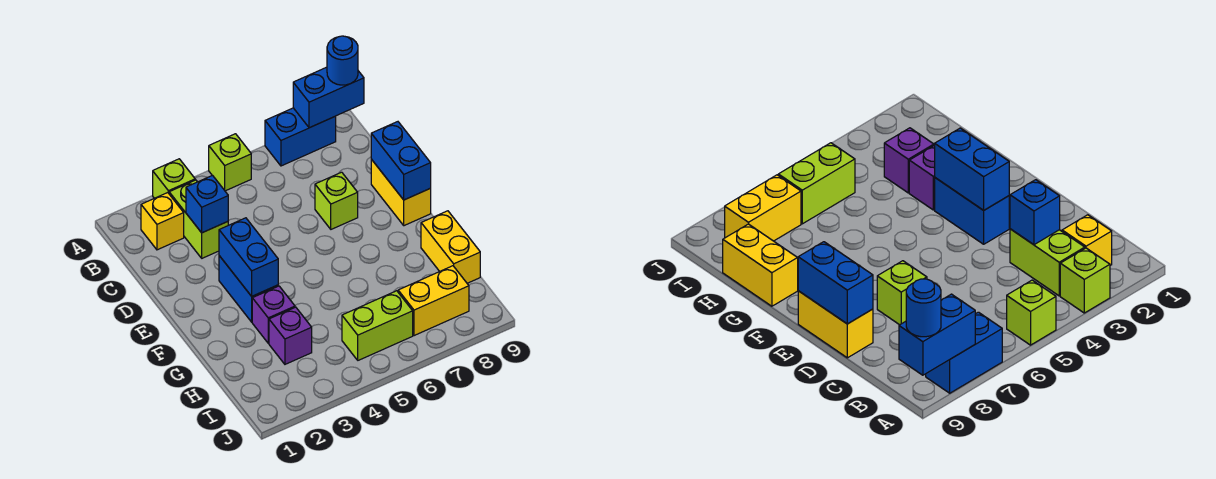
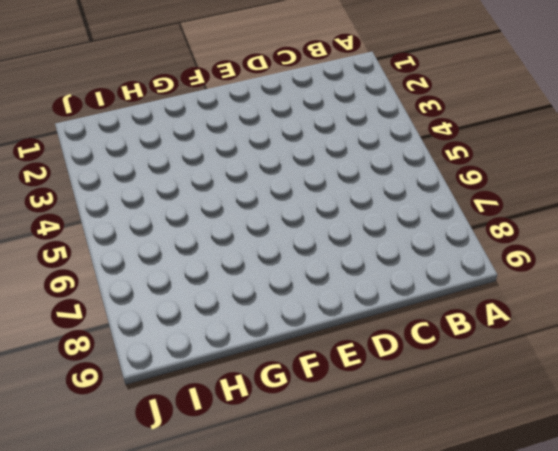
none -> lime brick A3 level 1
none -> lime brick A5 level 1
none -> blue brick A7:A8 level 1

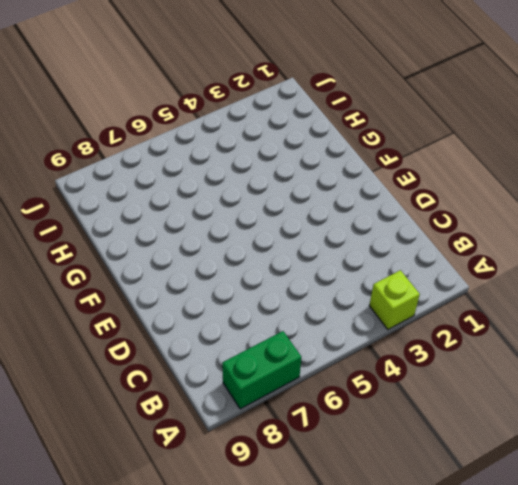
green brick A7:A8 level 1 -> blue brick A7:A8 level 1
none -> lime brick A5 level 1
none -> yellow brick B2 level 1
none -> lime brick B3:C3 level 1

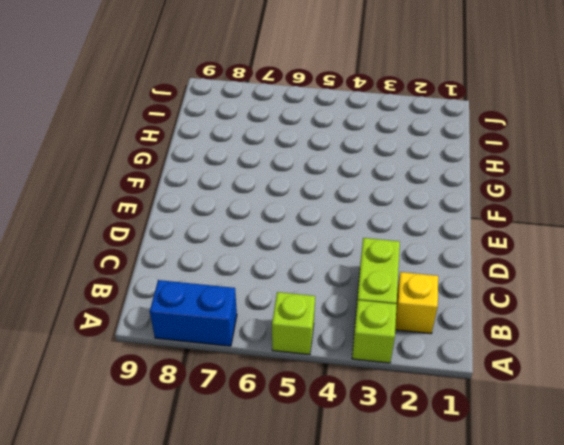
none -> lime brick D7 level 1
none -> yellow brick D9:E9 level 1
none -> blue brick E3:F3 level 1

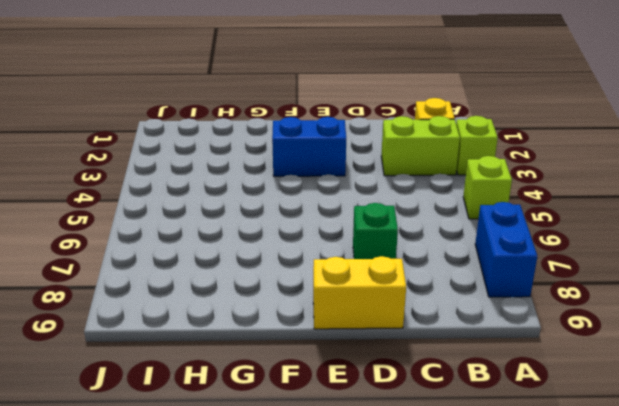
green brick D7 level 1 -> lime brick D7 level 1
none -> purple brick G3 level 1
none -> yellow brick G9:H9 level 1
none -> purple brick H3 level 1

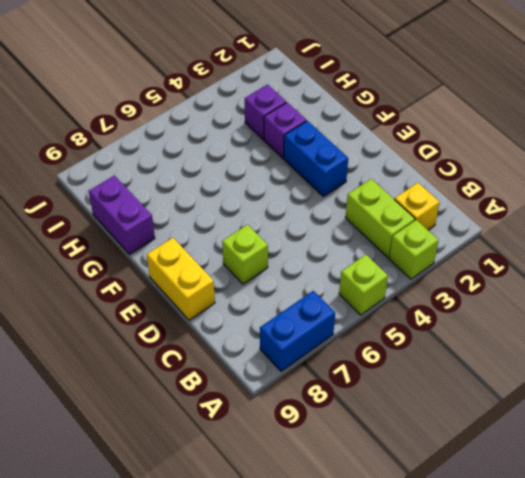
purple brick G9:H9 level 1 -> yellow brick G9:H9 level 1
none -> lime brick I5:I6 level 1
none -> yellow brick I7:I8 level 1
none -> blue brick A8:A9 level 2

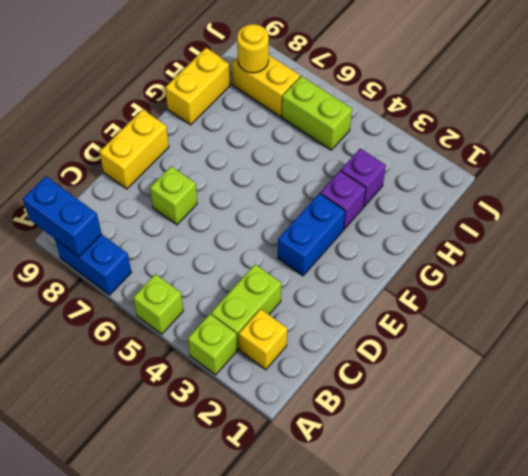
yellow round brick I8 level 2 -> none
none -> blue brick C3 level 2
none -> blue brick D9:E9 level 2
none -> blue brick E3:F3 level 2

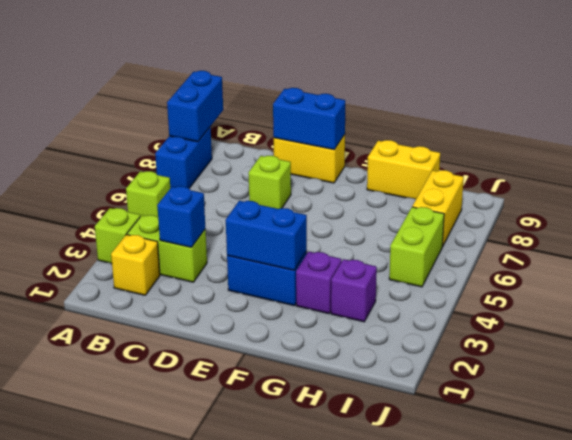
none -> blue round brick A9 level 3

